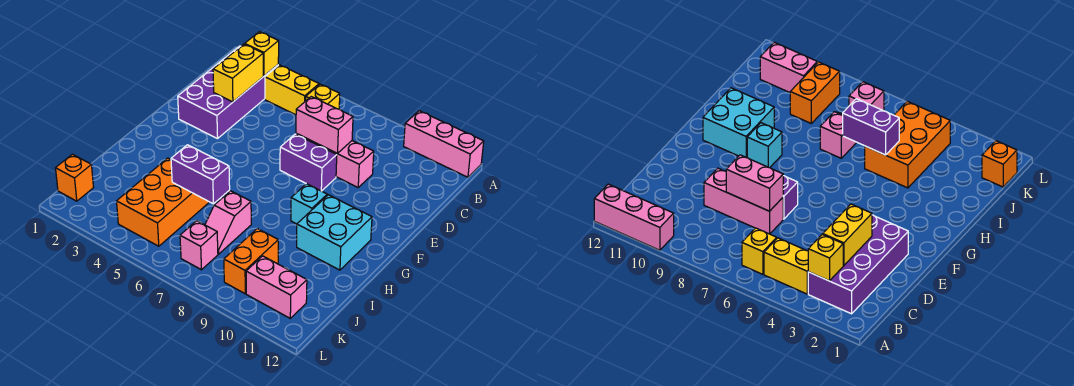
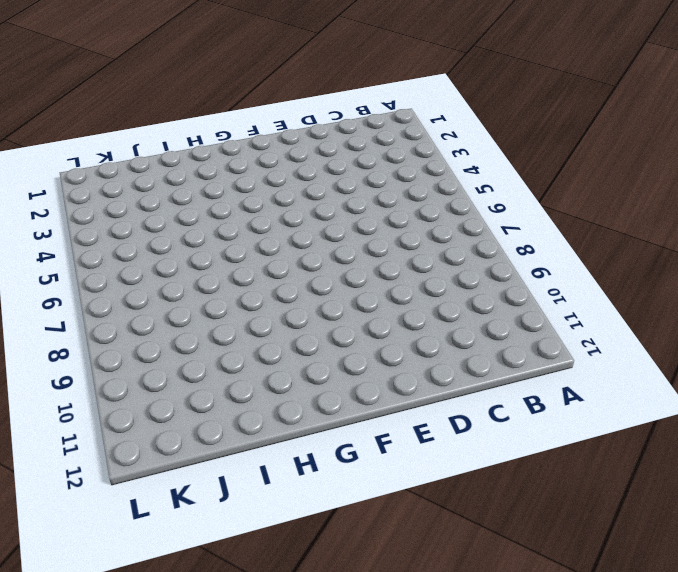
none -> pink brick A10:A12 level 1
none -> purple brick B2:E3 level 1
none -> yellow brick B4:B5 level 1

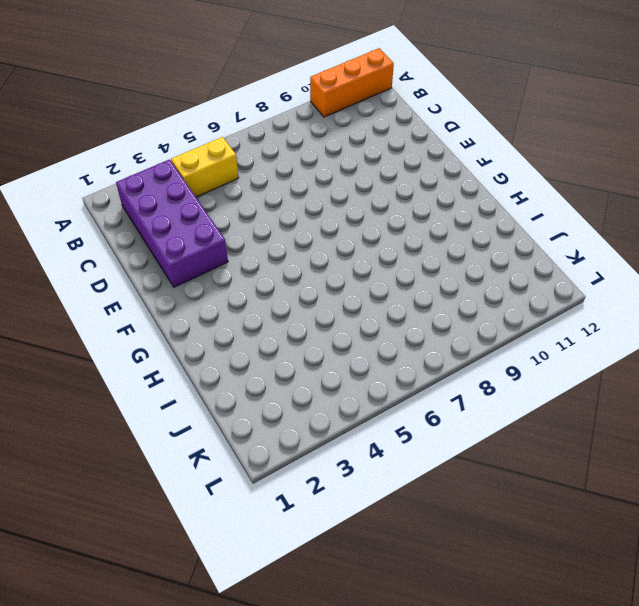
orange brick A10:A12 level 1 -> pink brick A10:A12 level 1
none -> yellow brick B6 level 1
none -> pink brick D7:D9 level 1
none -> purple brick E7:E8 level 1

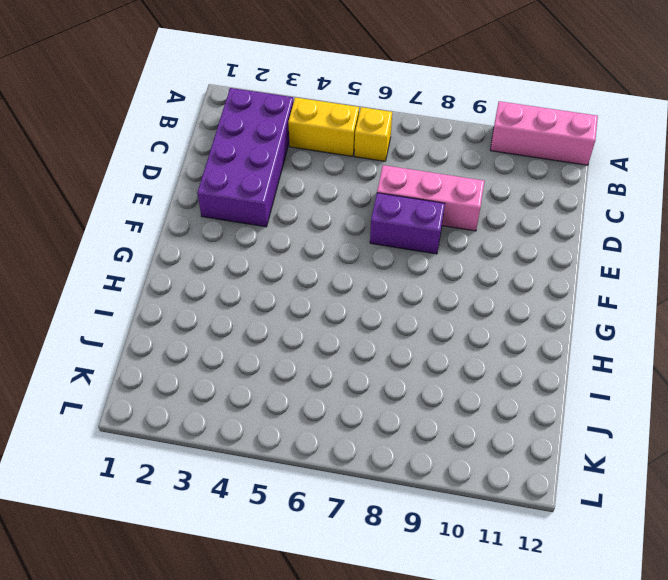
none -> cyan brick G9 level 1
none -> cyan brick G10:H11 level 1
none -> orange brick I4:K5 level 1

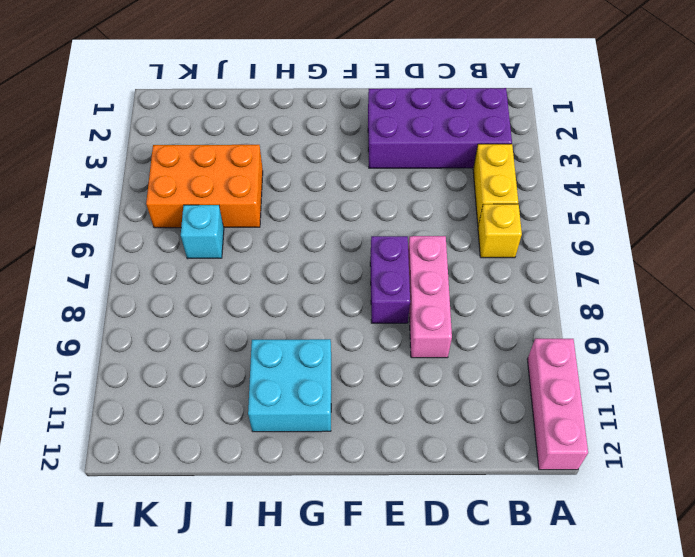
cyan brick J6 level 1 -> cyan brick G9 level 1
none -> pink slope I7:J7 level 1 top I
none -> orange brick J9:K9 level 1
none -> orange brick K1 level 1

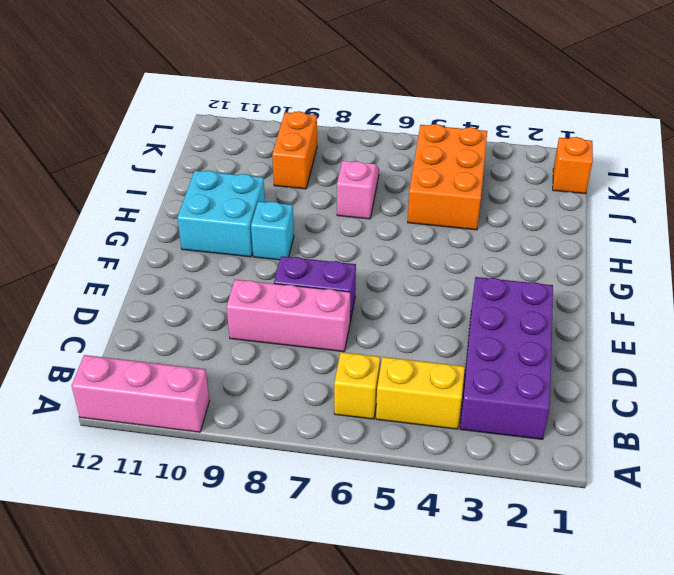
none -> pink brick K7 level 1
none -> pink brick K10:K11 level 1
none -> yellow brick B3 level 2

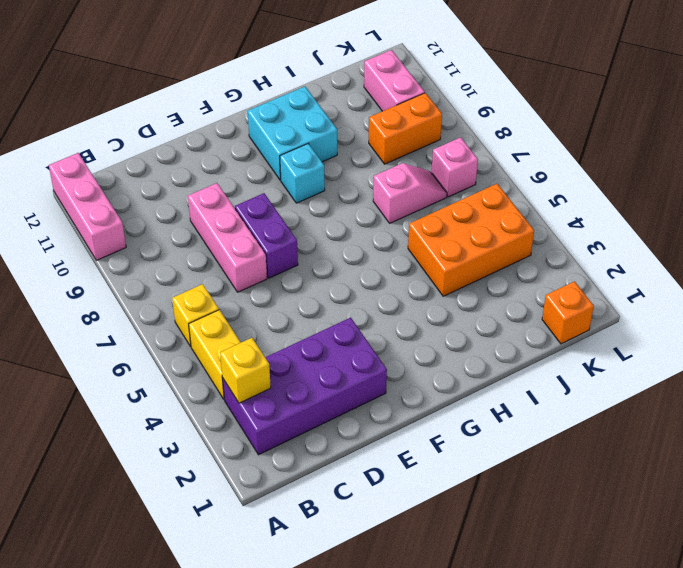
none -> yellow brick C3:D3 level 2
none -> pink brick D7:D8 level 2
none -> purple brick I5:I6 level 2

